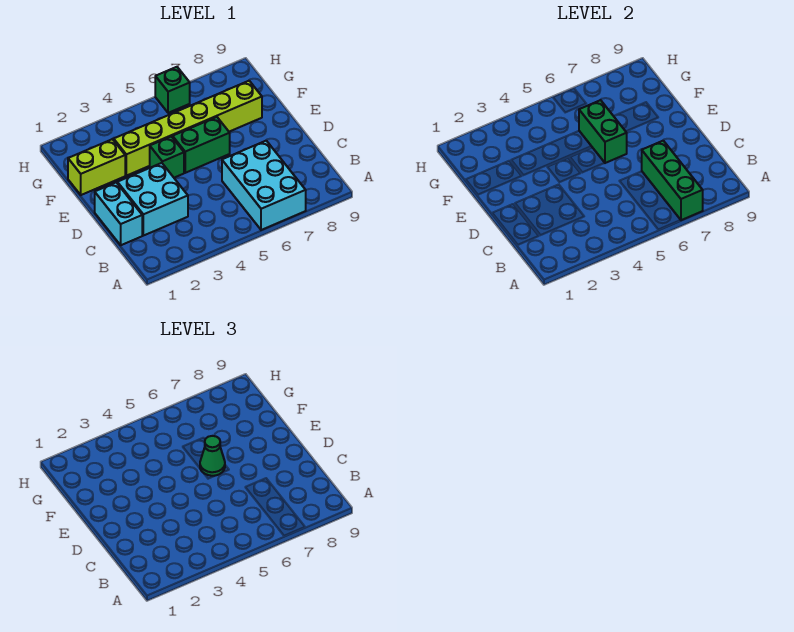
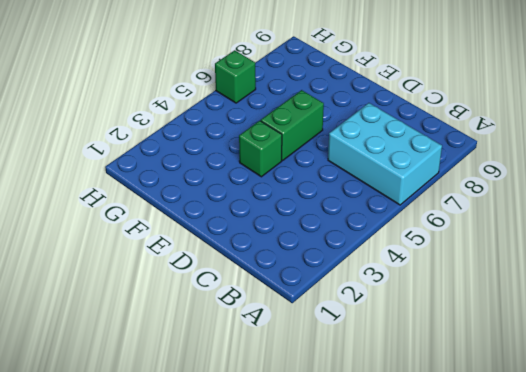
none -> cyan brick C1:D1 level 1
none -> cyan brick C2:D3 level 1

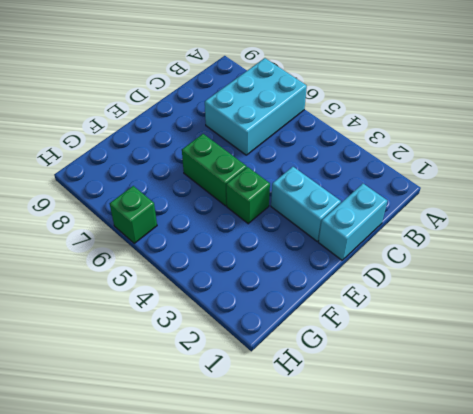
cyan brick D2:D3 level 1 -> cyan brick C2:D3 level 1
none -> lime brick F1:F2 level 1
none -> lime brick F3:F8 level 1

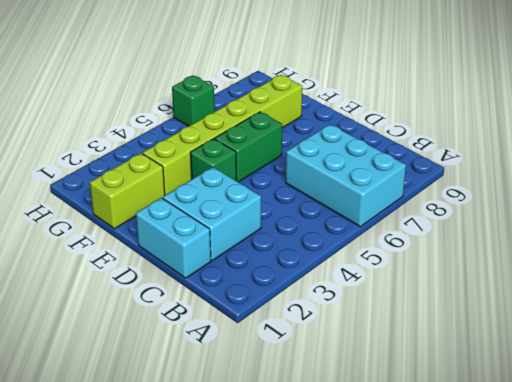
none -> green brick A7:C7 level 2
none -> green brick E6:F6 level 2

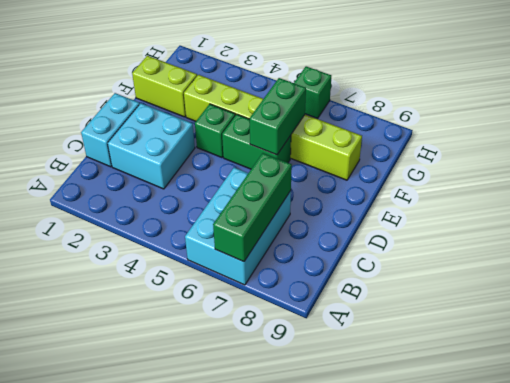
none -> green cone E6 level 3

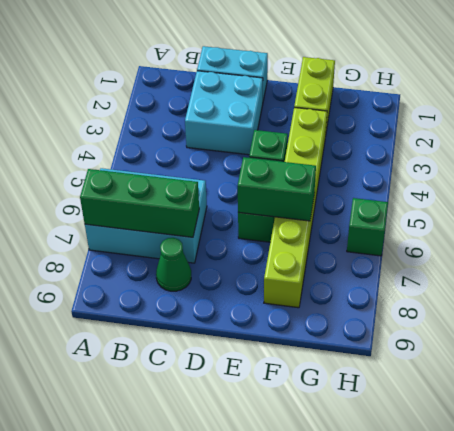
green cone C8 level 1 -> green cone E6 level 3

